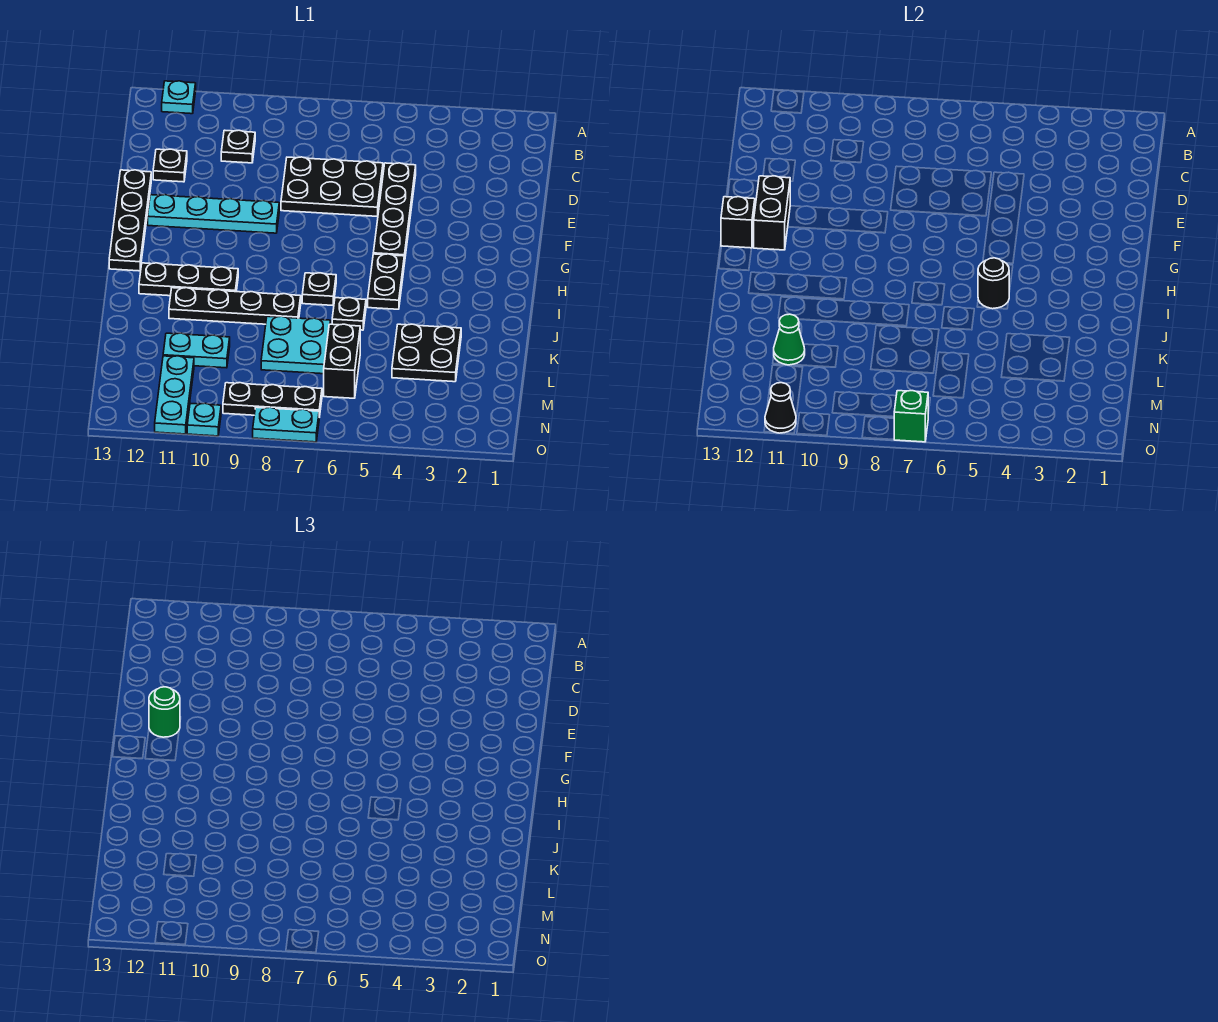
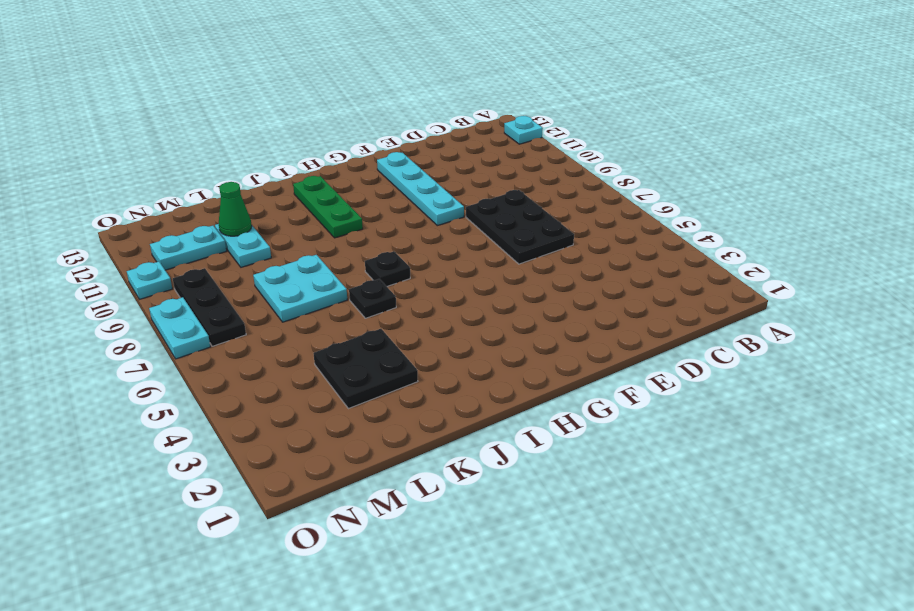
green plate I10:I12 level 1 -> black plate I10:I12 level 1
cyan plate M11:N11 level 1 -> cyan plate M11:O11 level 1
none -> black plate C10 level 1
none -> black plate D5:G5 level 1
none -> black plate D12 level 1

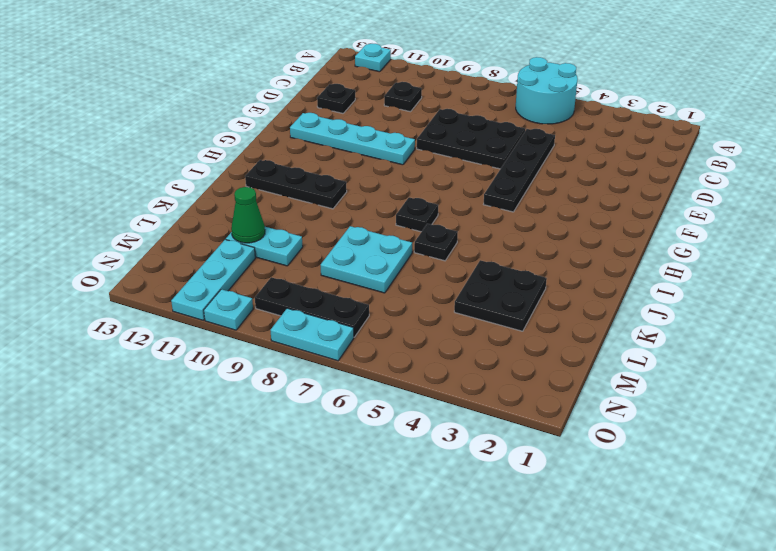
cyan round brick A5:B6 level 1 -> none
none -> black plate E13:H13 level 1
none -> black plate H5:I5 level 1
none -> black plate J8:J11 level 1

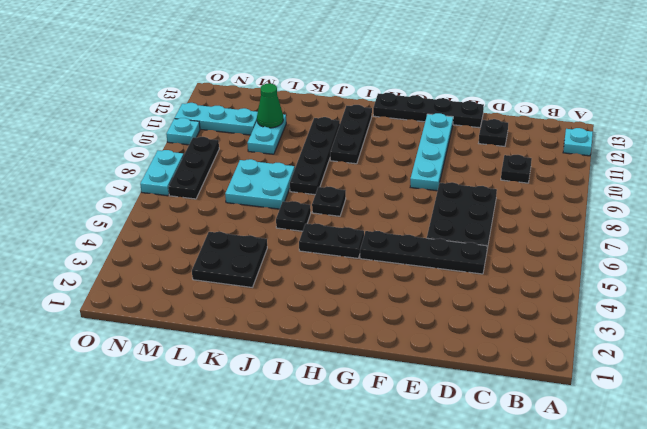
none -> black brick L6:M6 level 1
none -> black brick F12:G12 level 2
none -> black brick G13 level 2

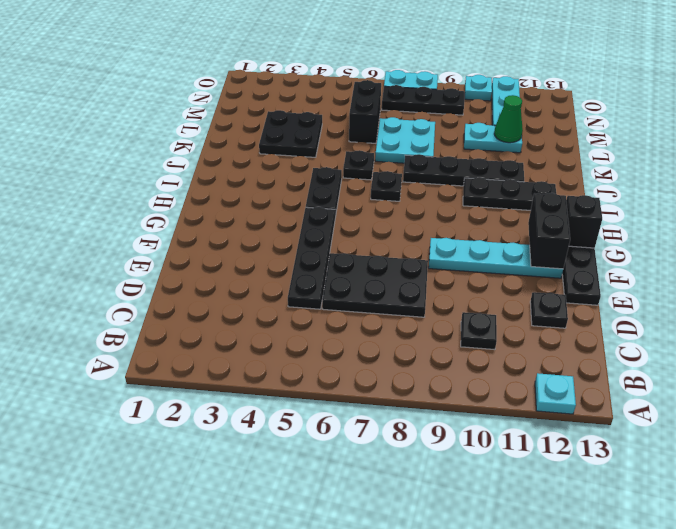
none -> black round brick I5 level 2
none -> green brick O7 level 2
none -> black cone O11 level 2

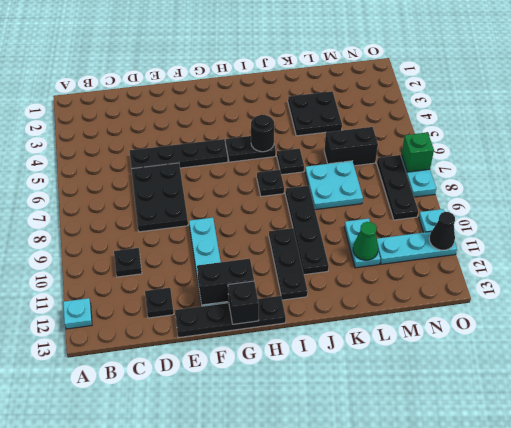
none -> green round brick F12 level 3

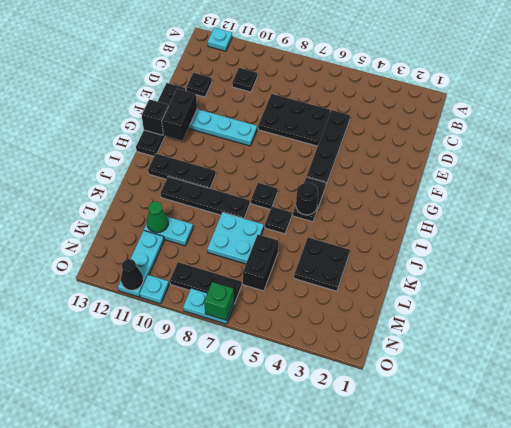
none -> green round brick F12 level 3

